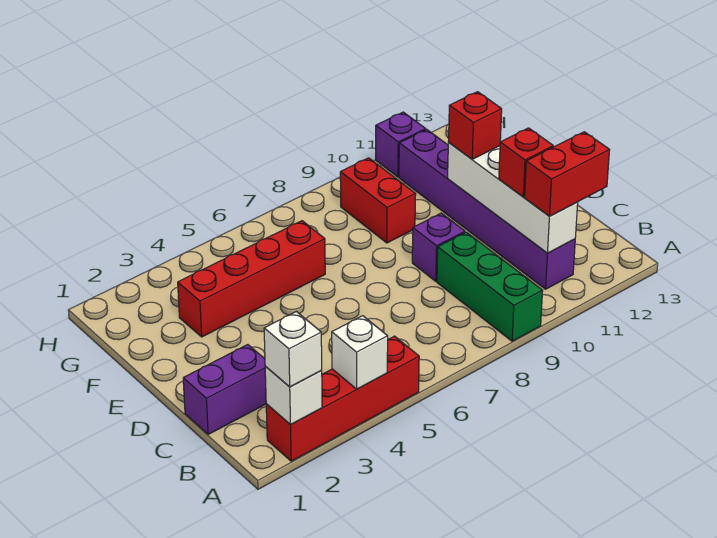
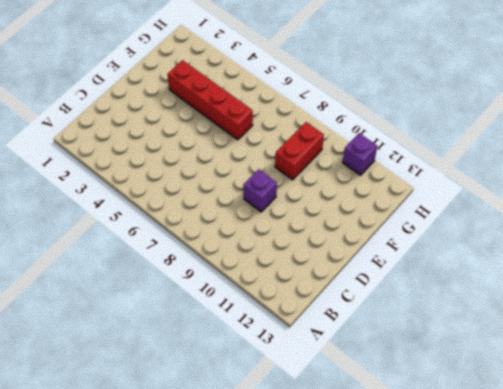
none -> red brick A2:A5 level 1
none -> green brick A9:C9 level 1
none -> purple brick B11:G11 level 1

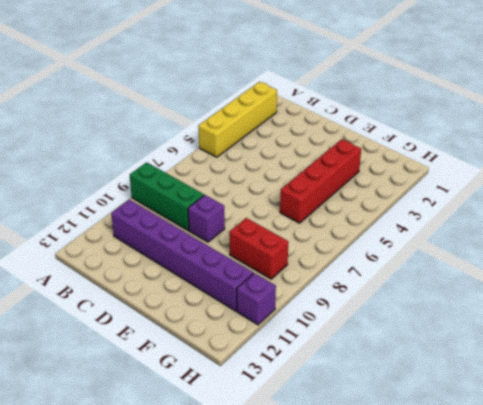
yellow brick A2:A5 level 1 -> red brick A2:A5 level 1
none -> purple brick C1:C2 level 1
none -> white brick A2 level 2
none -> white brick A4 level 2

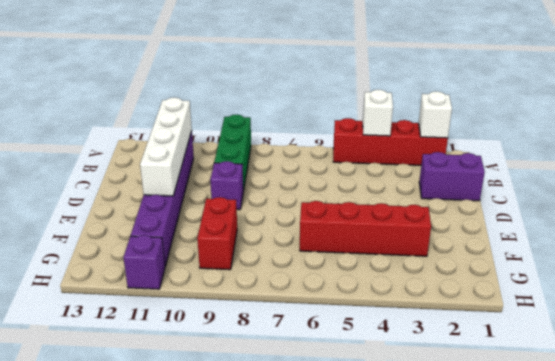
none -> white brick A2 level 3
none -> red brick B11:B12 level 3
none -> red brick C11 level 3

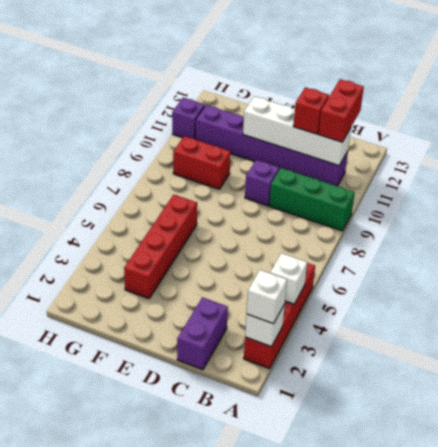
none -> red brick E11 level 3

